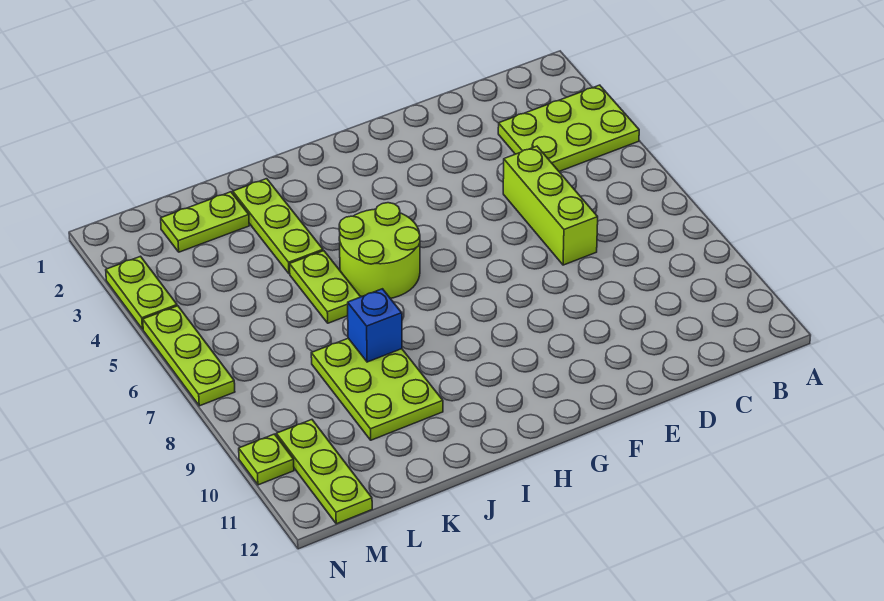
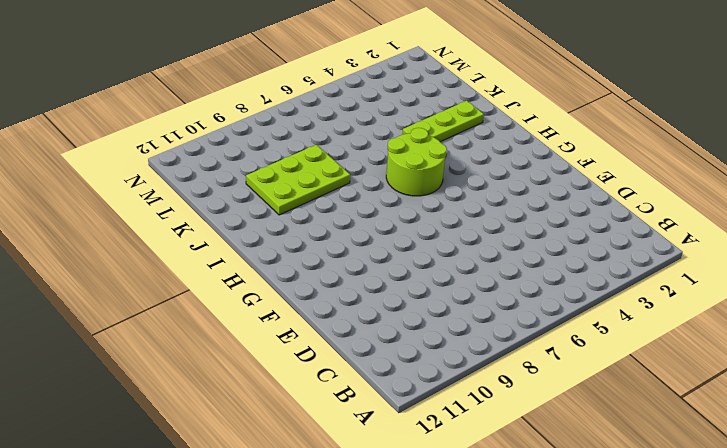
none -> lime plate A3:C4 level 1
none -> lime brick D5:D7 level 1
none -> lime plate J5:J6 level 1

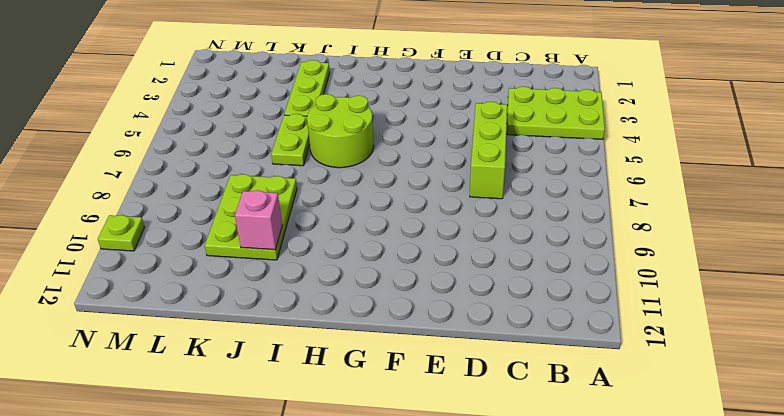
pink brick J10 level 2 -> none
none -> lime plate K2:L2 level 1
none -> lime plate M10:M12 level 1
none -> lime plate N3:N4 level 1

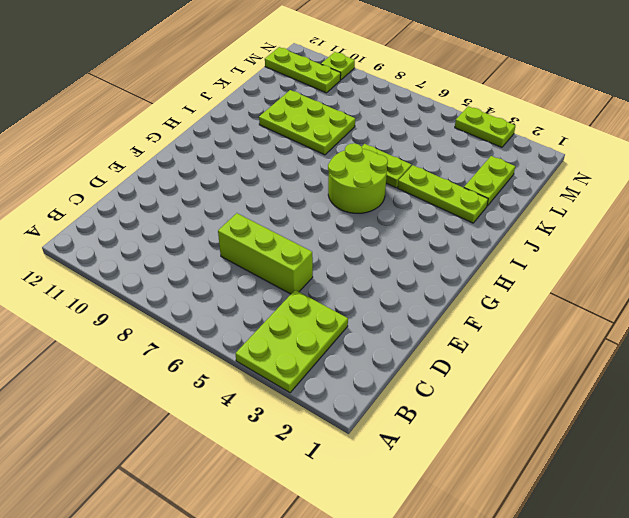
none -> lime plate N5:N7 level 1
none -> blue brick J8 level 2

